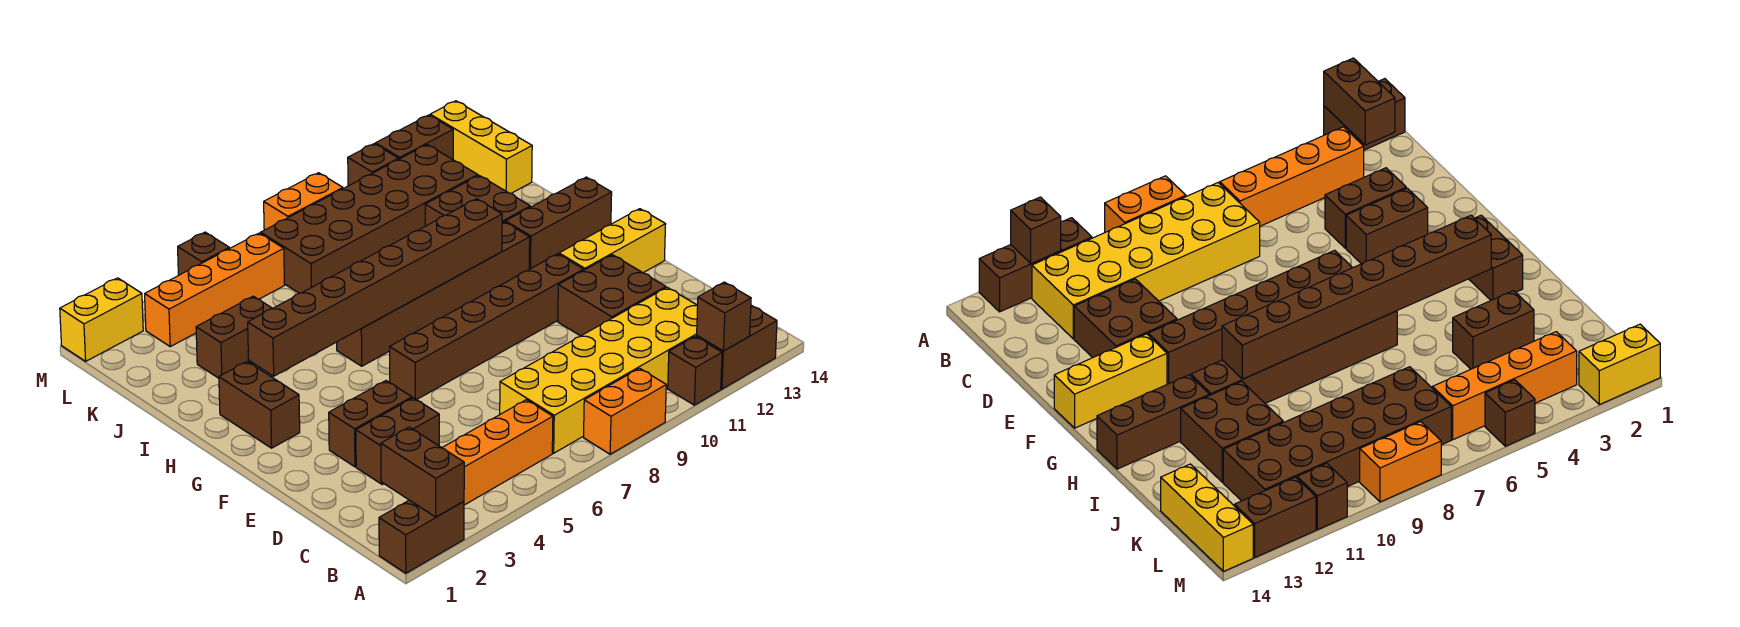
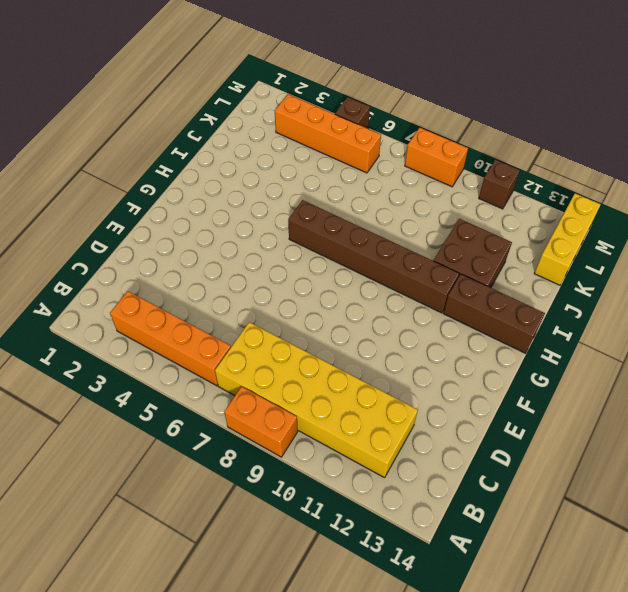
none -> brown brick A1:A2 level 1
none -> brown brick A11 level 1
none -> brown brick A12:A13 level 1

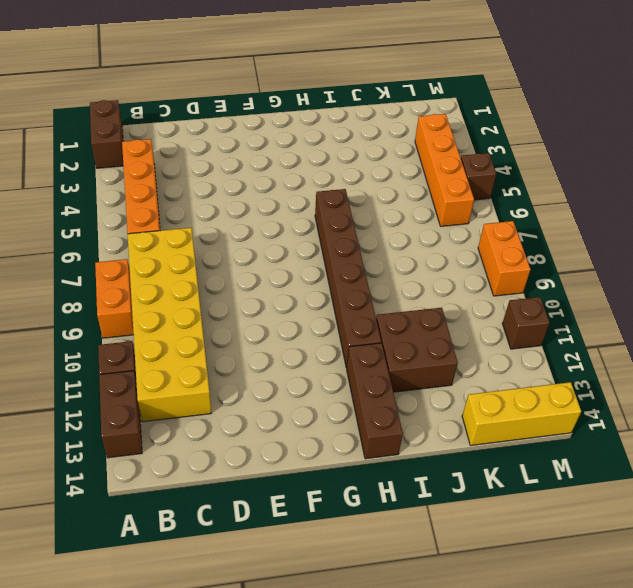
none -> brown brick D3:D4 level 1
none -> brown brick D11:E12 level 1
none -> brown brick E3:E4 level 1

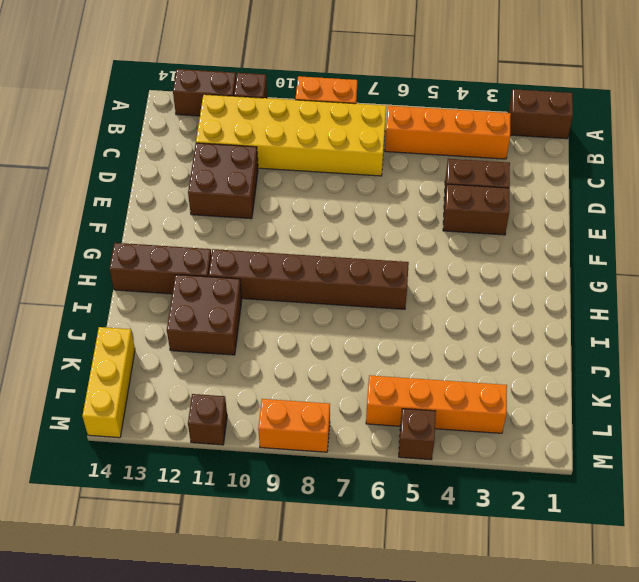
none -> brown brick F6:F11 level 1
none -> yellow brick F12:F14 level 1
none -> brown brick G2:H2 level 1

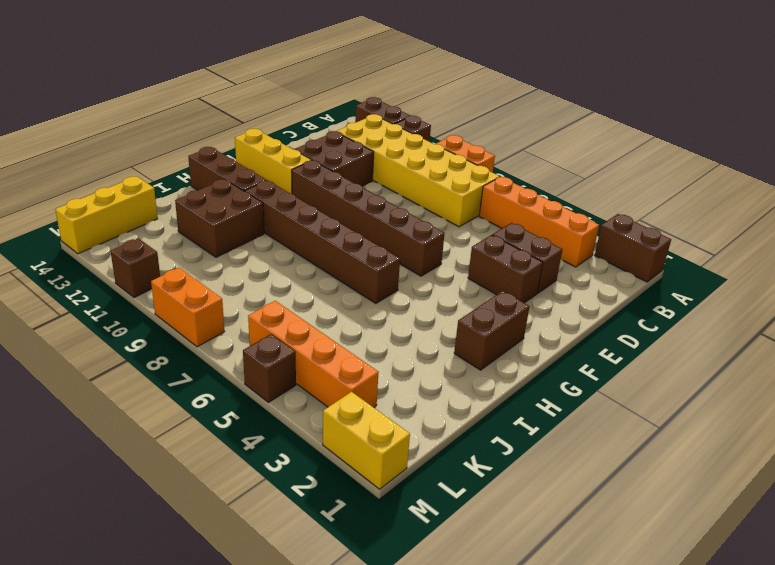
none -> brown brick J3:J4 level 1
none -> brown brick K7:L12 level 1
none -> brown brick M12:M13 level 1

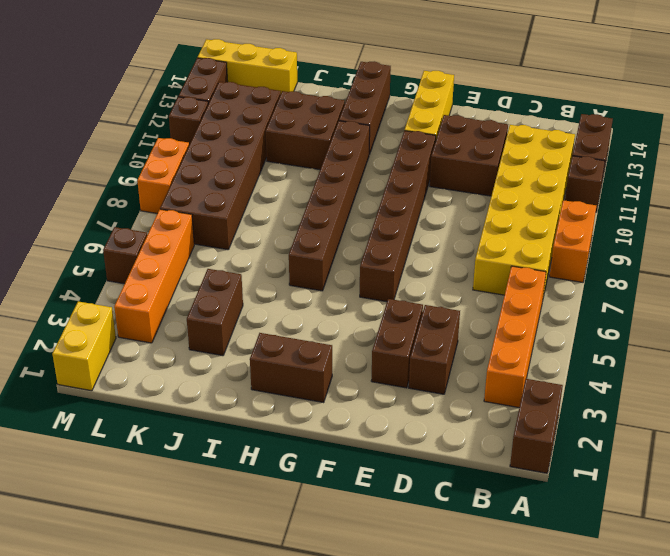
none -> brown brick A2:B2 level 2
none -> brown brick A12 level 2
none -> brown brick H3:H10 level 2

